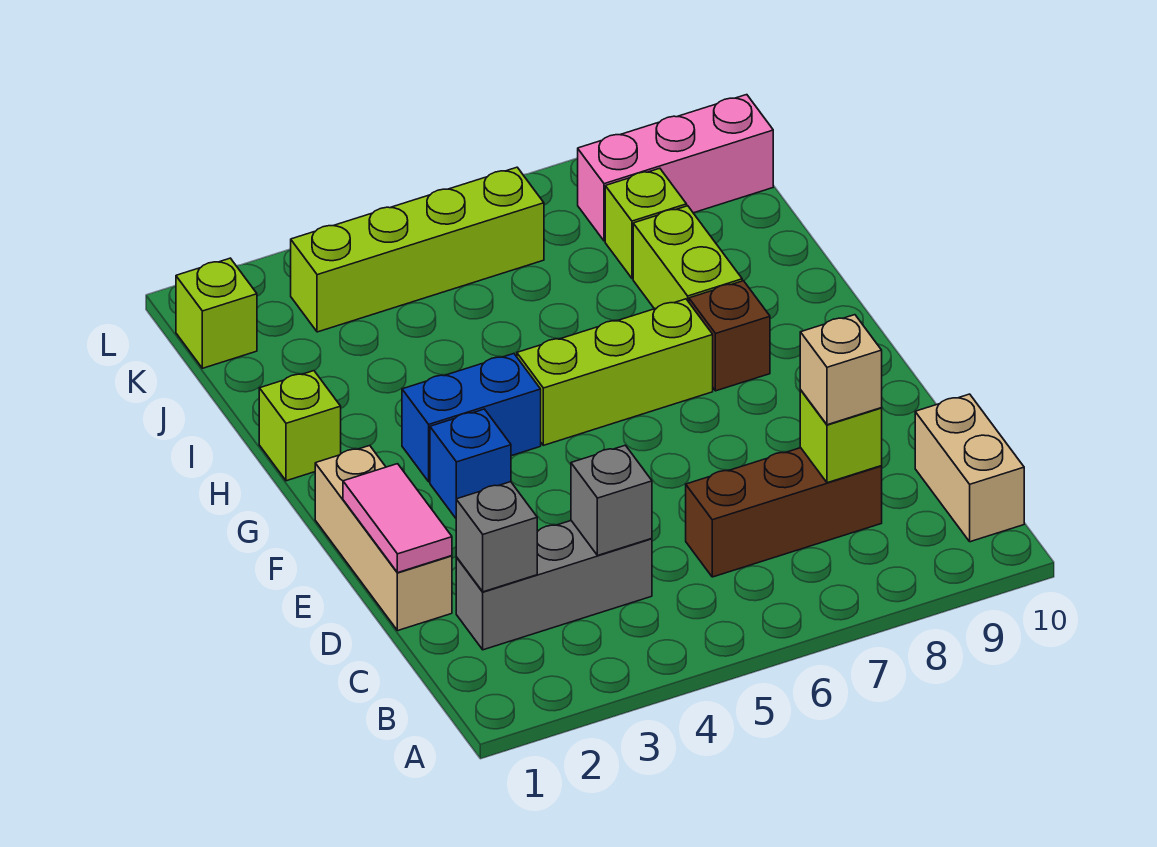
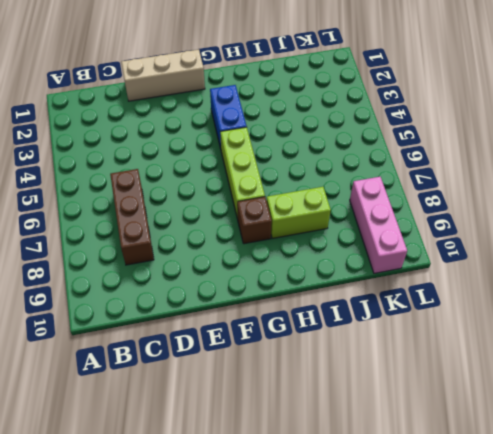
none -> tan brick B10:C10 level 1
none -> grey brick C2:C4 level 1
none -> blue brick F3 level 1

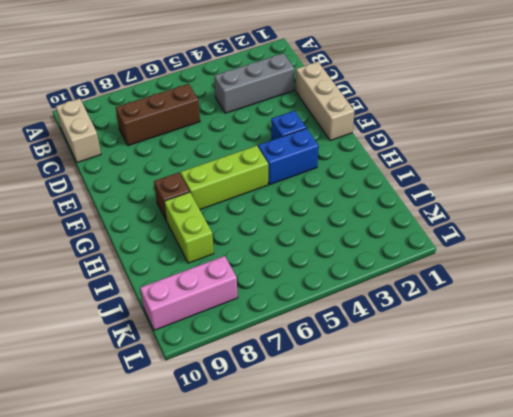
none -> lime brick H1 level 1
none -> lime brick J8 level 1
none -> lime brick K1 level 1

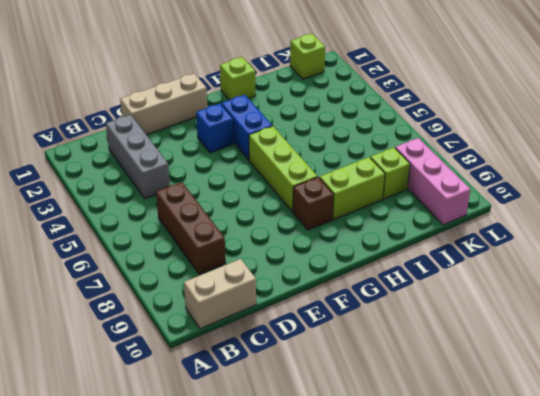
none -> lime brick K3:K6 level 1
none -> grey brick C2 level 2
none -> grey brick C4 level 2

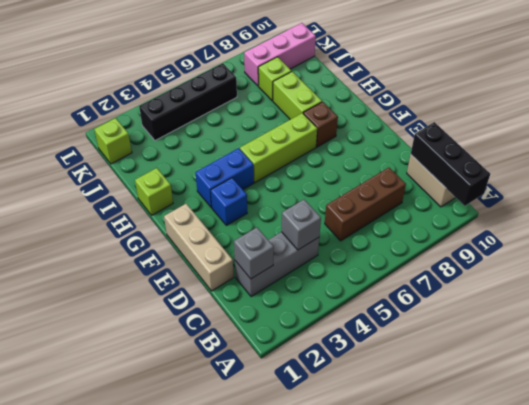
black brick A10:C10 level 2 -> none
black brick K3:K6 level 1 -> lime brick K3:K6 level 1
none -> lime brick C8 level 2
none -> pink tile D1:E1 level 2
none -> tan brick C8 level 3

